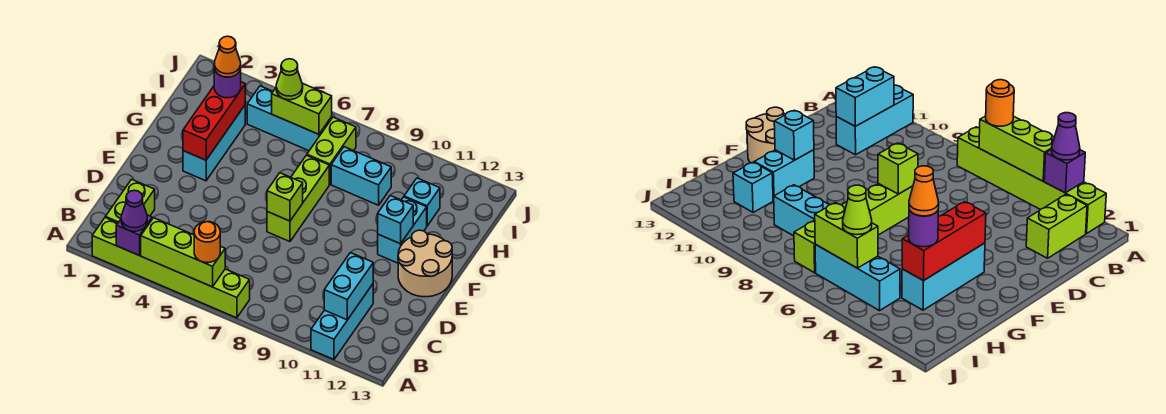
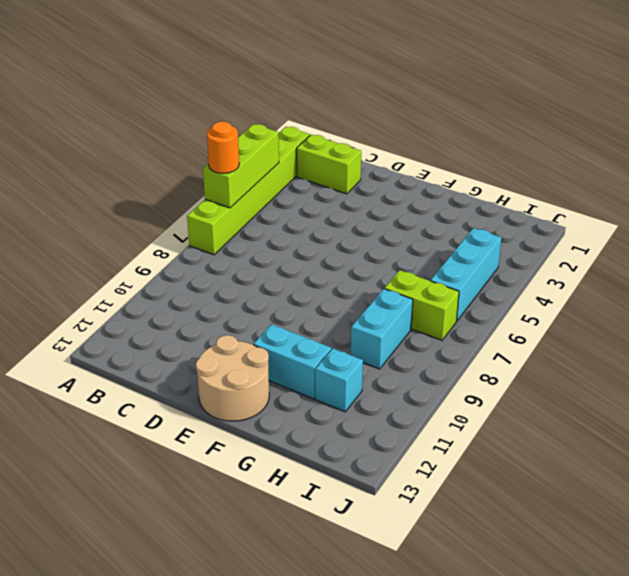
none -> cyan brick A11:C11 level 1
none -> lime brick E7:G7 level 1
none -> cyan brick F3:H3 level 1

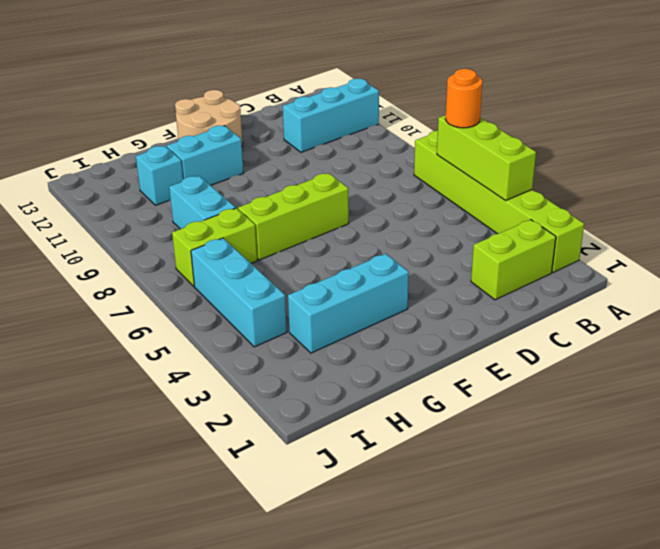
none -> purple brick A3 level 2
none -> cyan brick B11:C11 level 2
none -> lime brick E7 level 2

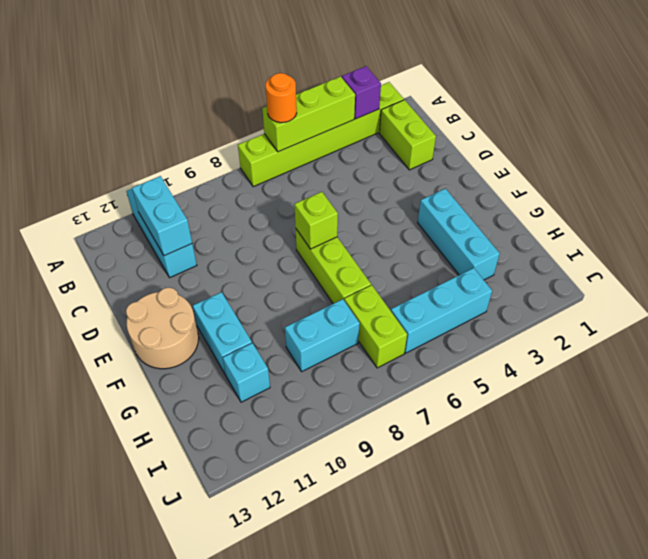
none -> red brick F3:H3 level 2
none -> cyan brick F11 level 2
none -> lime brick I5:I6 level 2

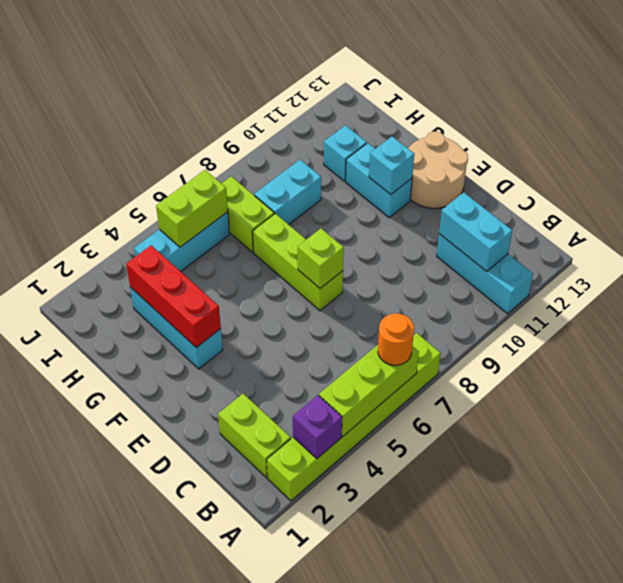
none -> purple cone A3 level 3
none -> purple round brick H3 level 3
none -> lime cone I5 level 3

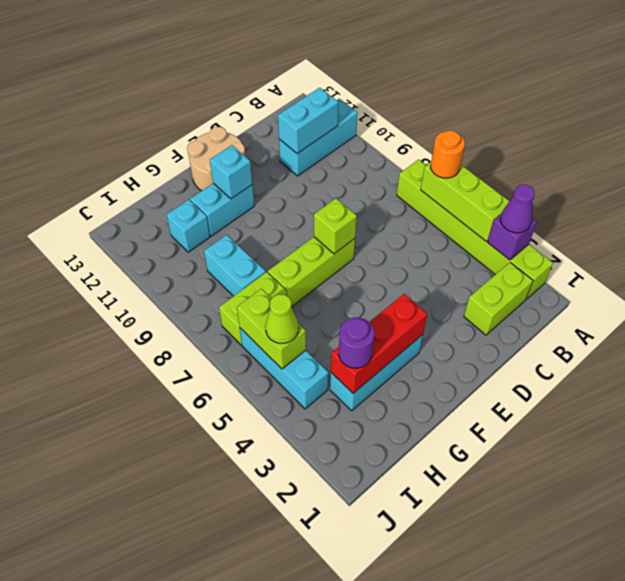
none -> orange cone H3 level 4

